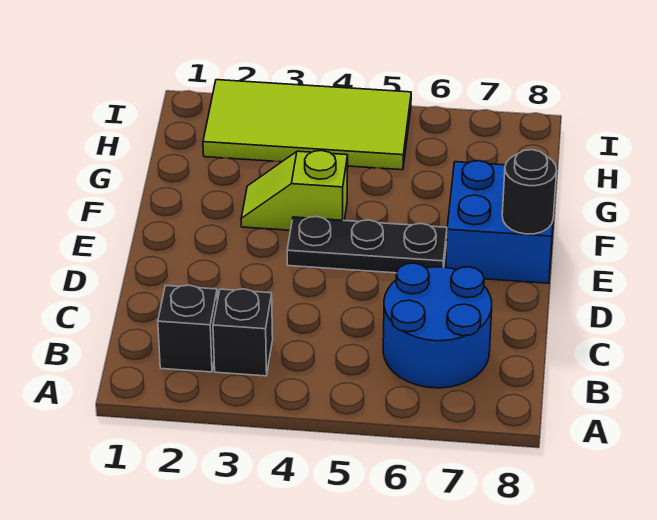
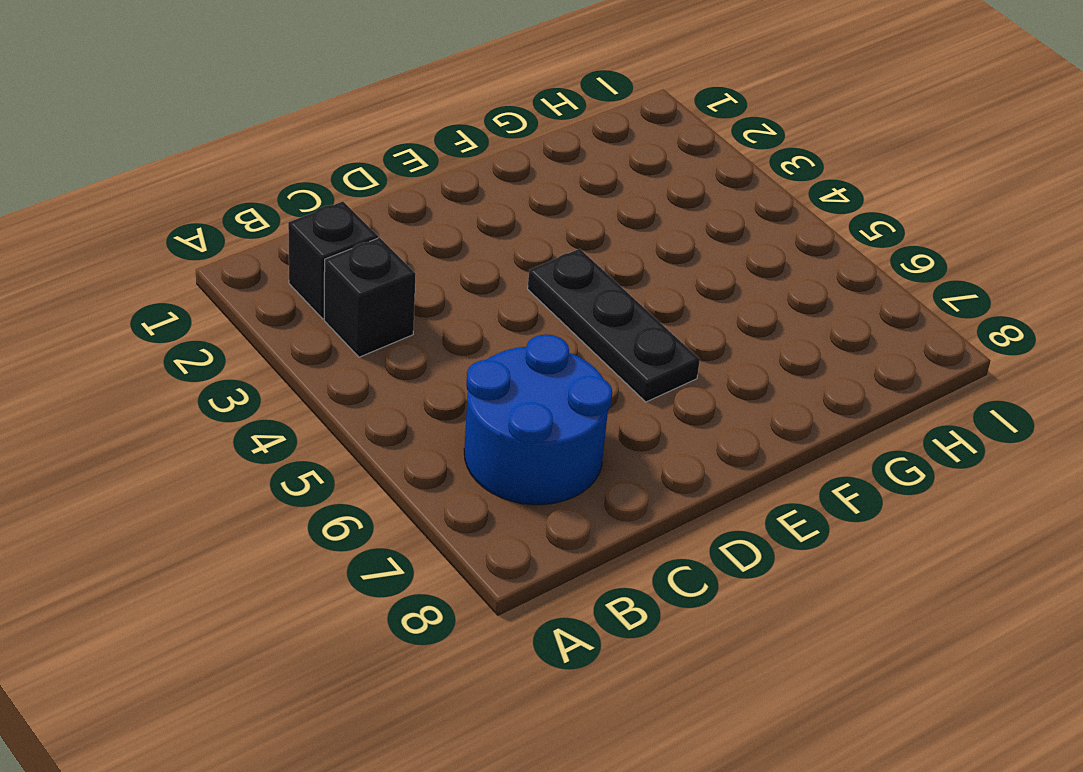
none -> blue brick E7:F8 level 1
none -> lime slope F3:F4 level 1 top 4

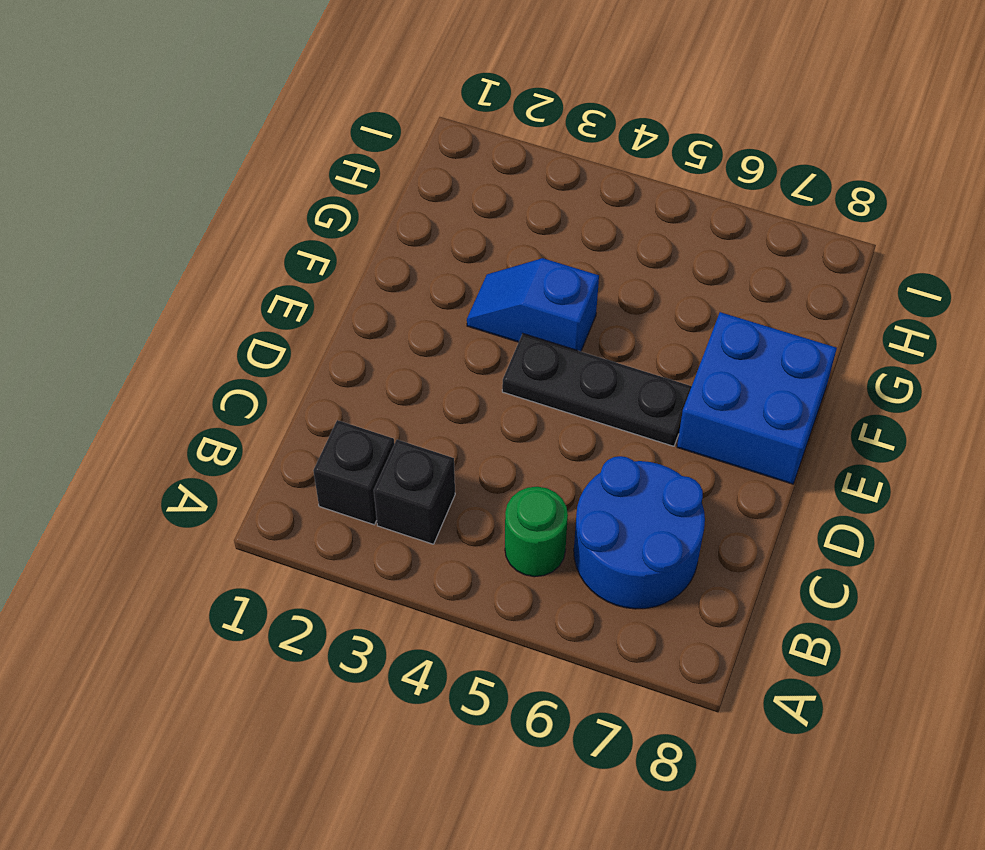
green round brick B5 level 1 -> none
blue slope F3:F4 level 1 top 4 -> lime slope F3:F4 level 1 top 4
none -> lime tile H2:I5 level 1
none -> black round brick E8 level 2

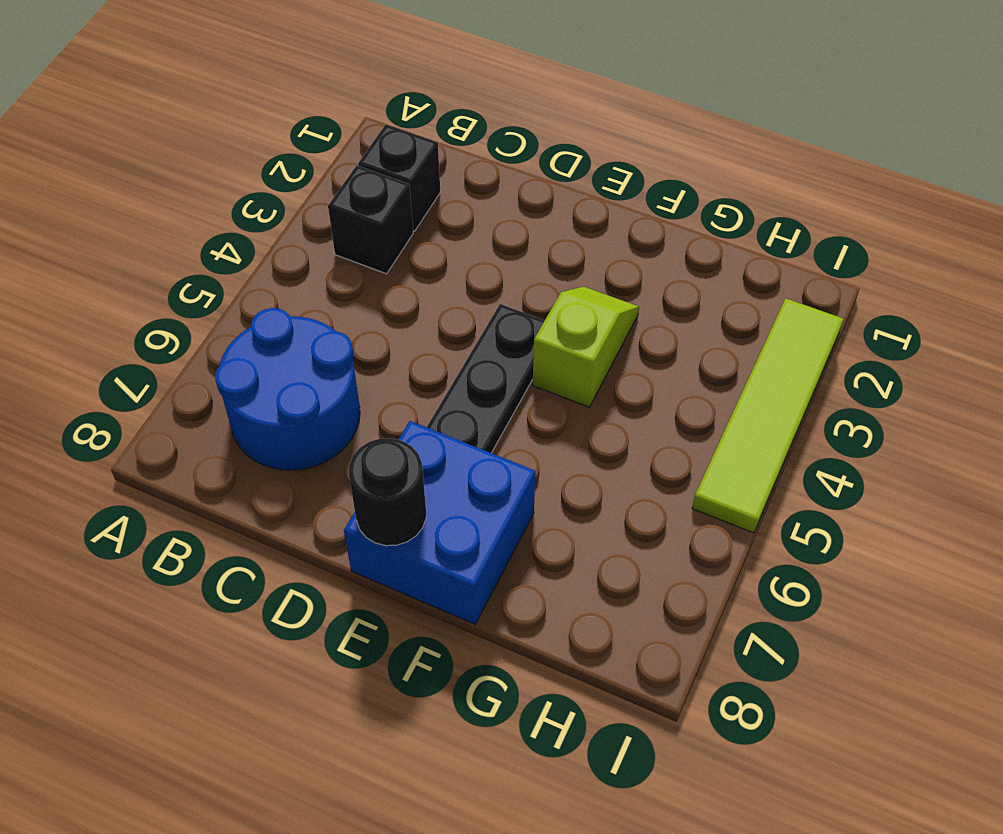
lime tile I2:I5 level 1 -> lime tile H2:I5 level 1

